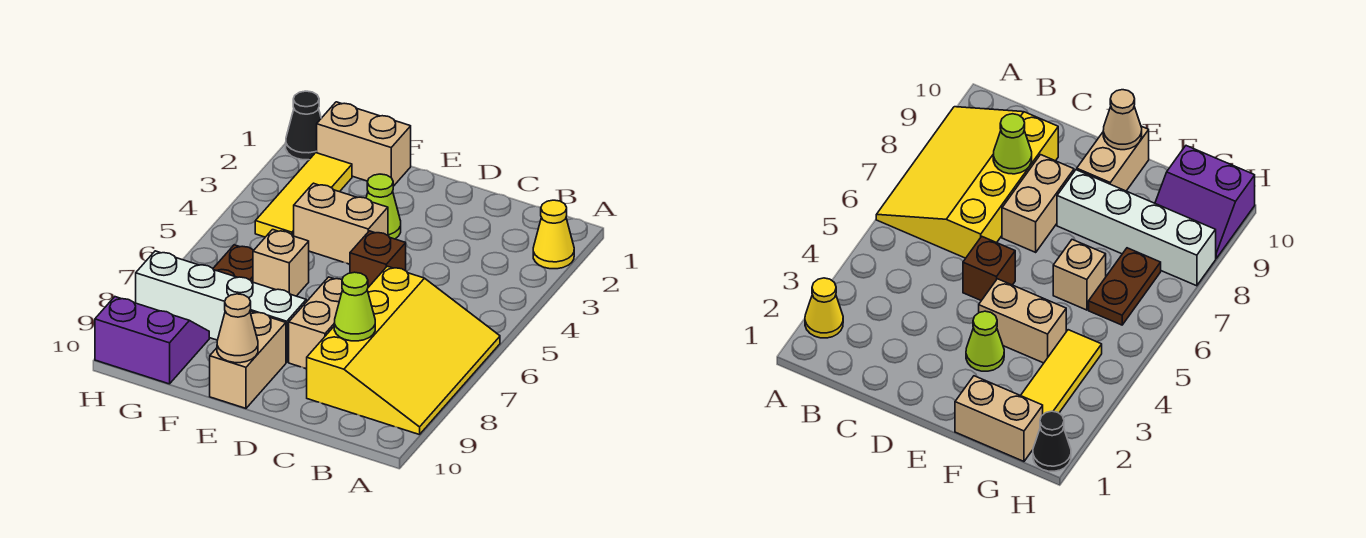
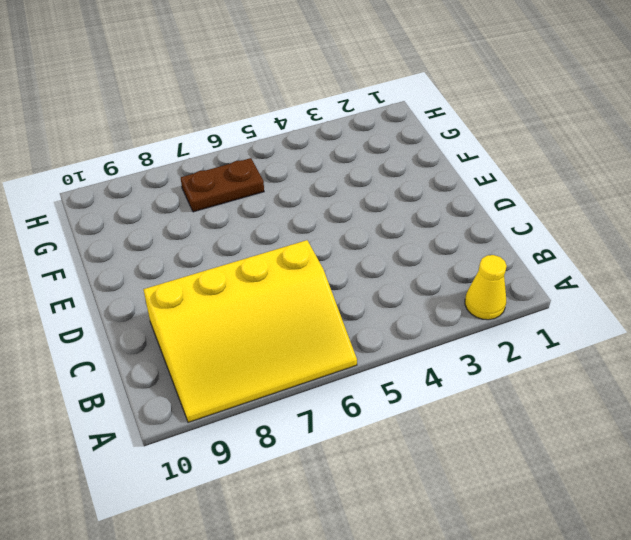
none -> brown brick D5 level 1
none -> tan brick D7:D8 level 1
none -> lime cone E3 level 1

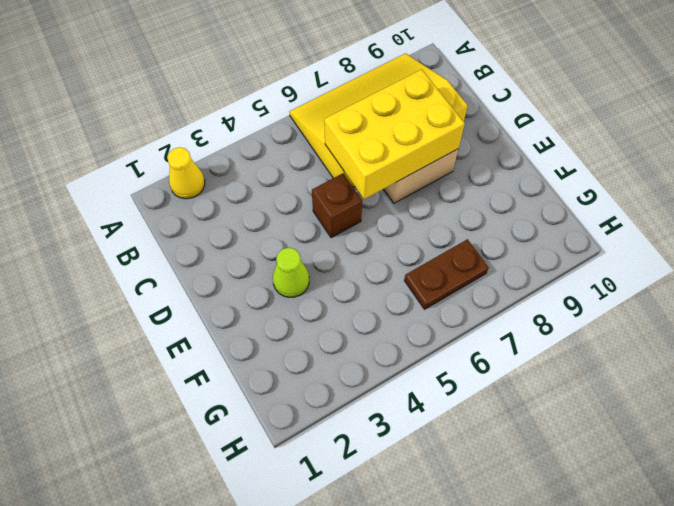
yellow brick C6:D8 level 2 -> lime cone C8 level 2
none -> tan brick E4:F4 level 1
none -> white brick E8:H8 level 1
none -> tan brick E9:E10 level 1

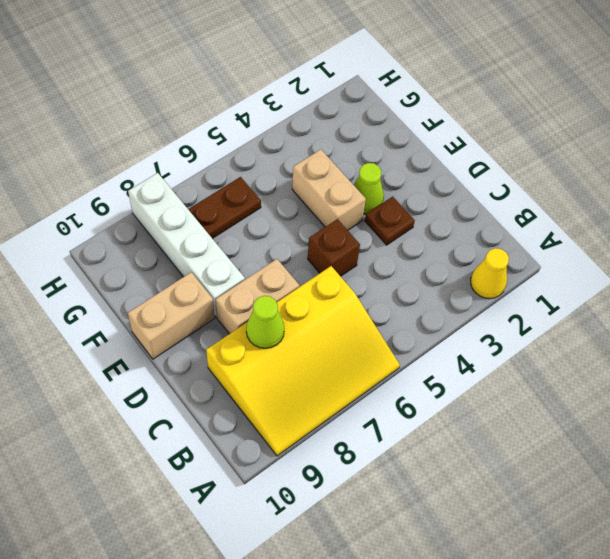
brown plate D3 level 1 -> none
none -> tan brick F1:G1 level 1
none -> tan brick F6 level 1
none -> yellow tile G2:G4 level 1

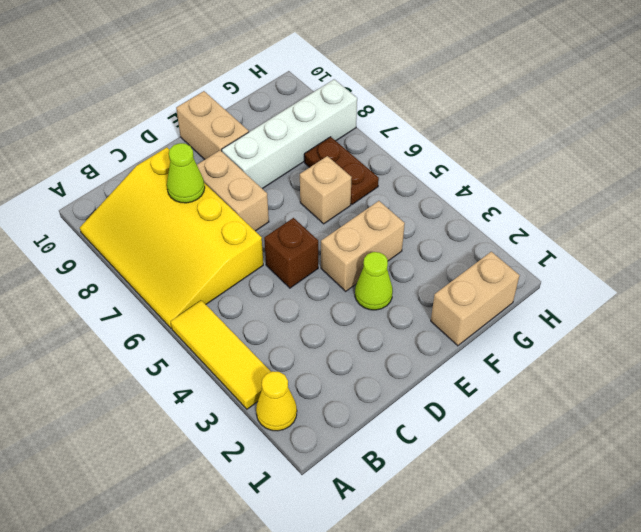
yellow tile A3:A5 level 1 -> yellow tile G2:G4 level 1
none -> purple slope G9:H10 level 1 top 10
none -> black cone H1 level 1
none -> tan cone E10 level 2

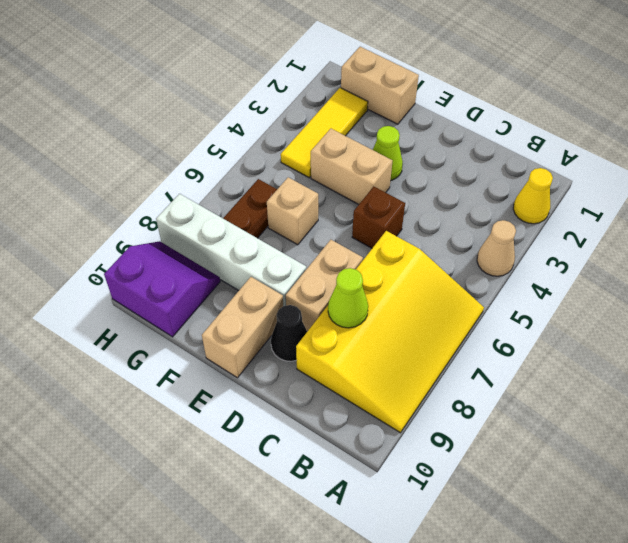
tan cone A4 level 1 -> tan cone E10 level 2
black cone D9 level 1 -> black cone H1 level 1

